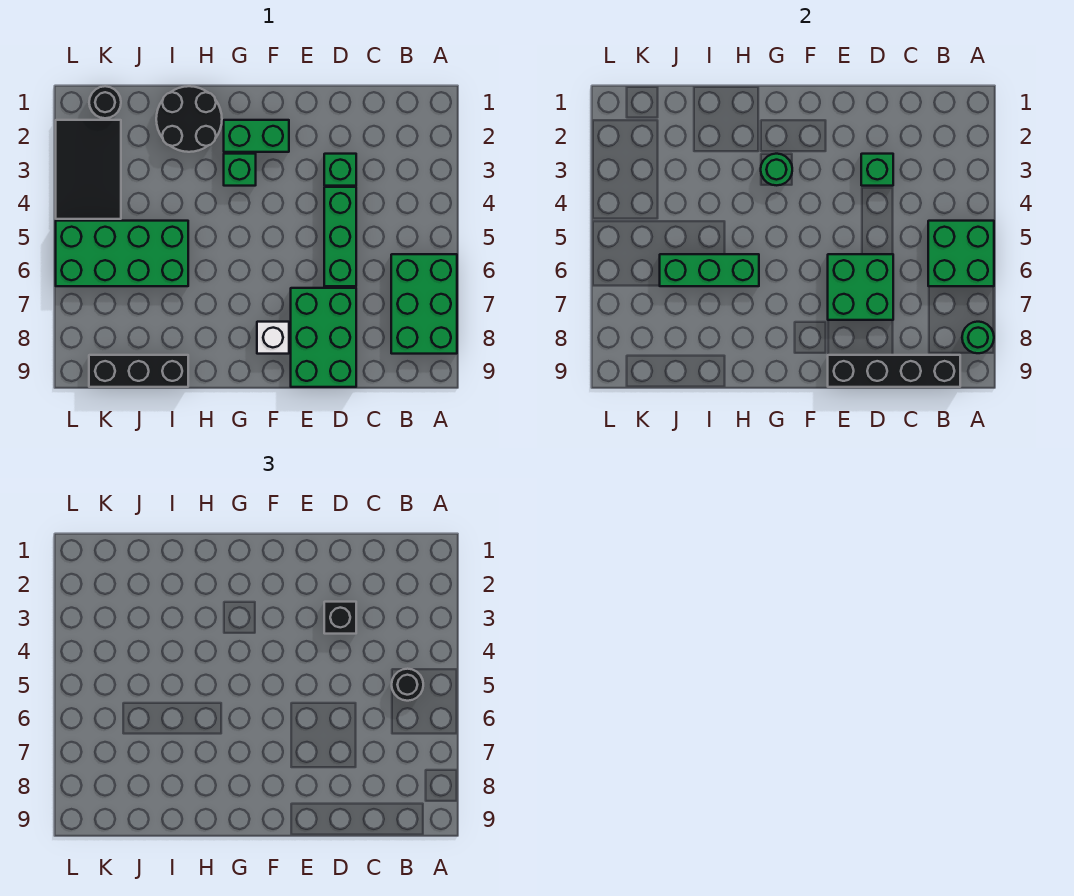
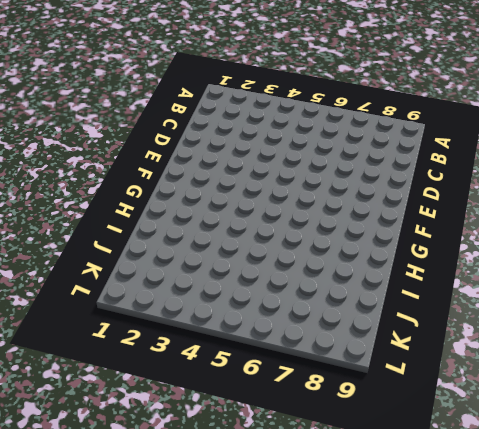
none -> green brick A6:B8 level 1
none -> green brick D3 level 1
none -> green brick D4:D6 level 1

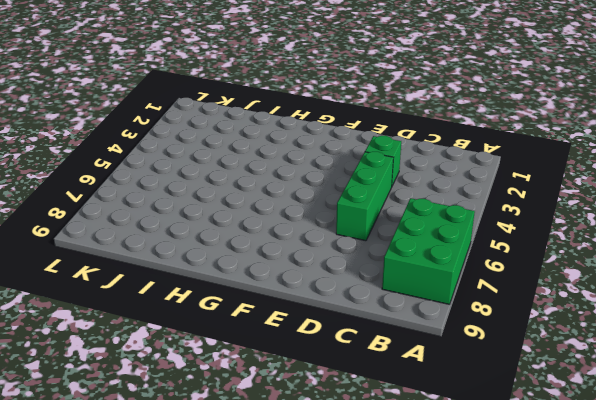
none -> green brick D7:E9 level 1
none -> green brick F2:G2 level 1
none -> white brick F8 level 1

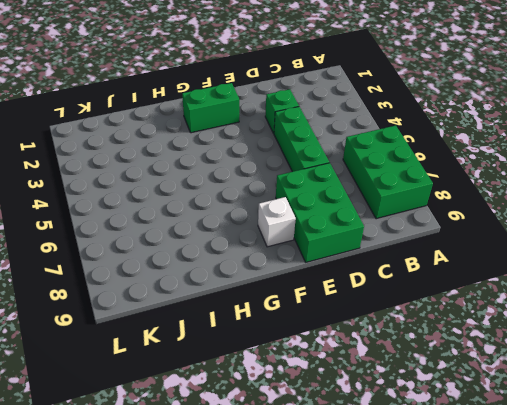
none -> green brick G3 level 1
none -> black round brick H1:I2 level 1
none -> green brick I5:L6 level 1

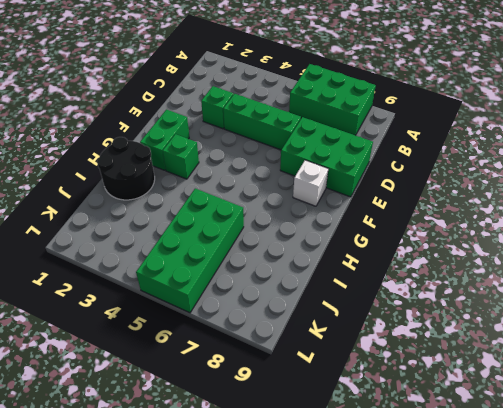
none -> black brick I9:K9 level 1
none -> black round brick K1 level 1
none -> black tile K2:L4 level 1

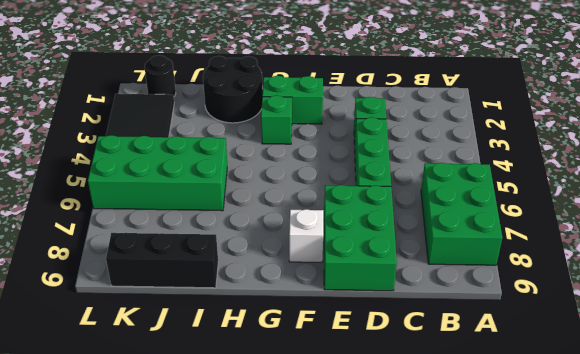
none -> green brick A5:B6 level 2
none -> green round brick A8 level 2
none -> black brick B9:E9 level 2

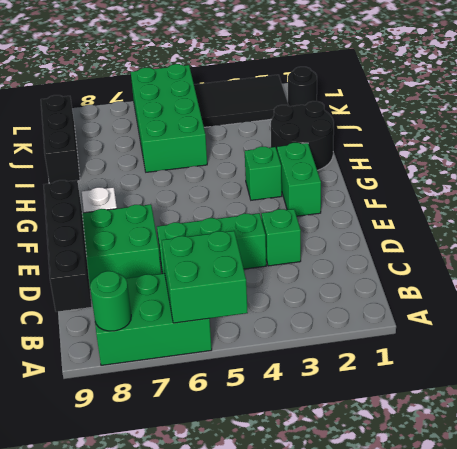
none -> green brick D3 level 2
none -> green brick D6:E7 level 2
none -> green round brick G3 level 2

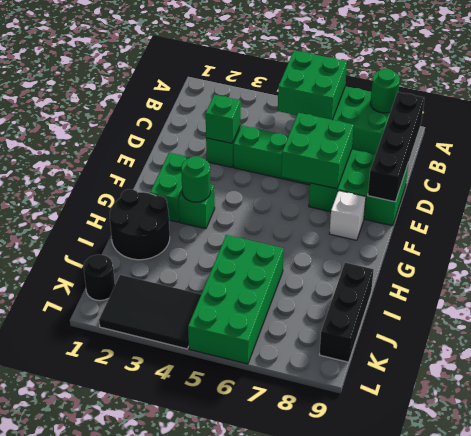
none -> green brick H6:J6 level 2
none -> black round brick B5 level 3
none -> black brick D3 level 3

